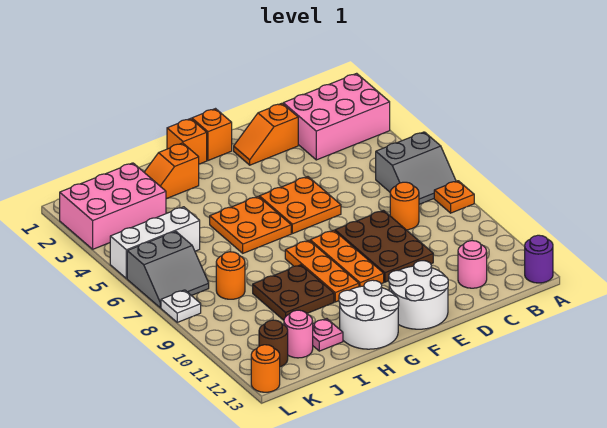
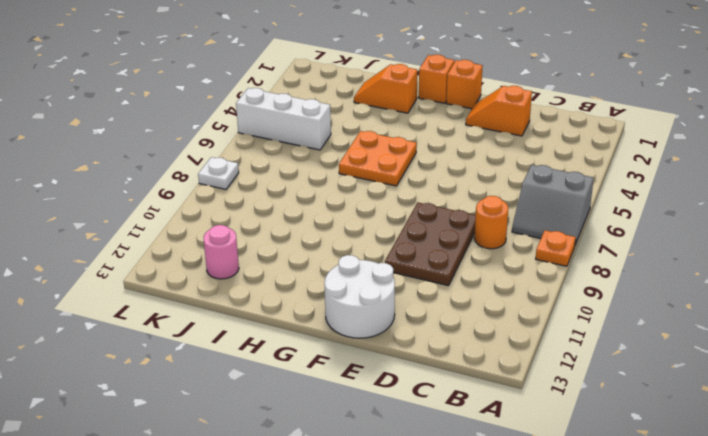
none -> pink brick A2:C3 level 1
none -> purple round brick A13 level 1
none -> pink round brick C12 level 1

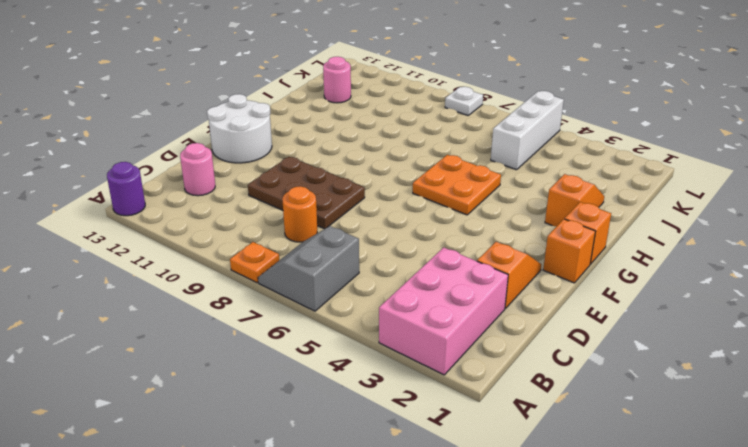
none -> orange plate E5:F6 level 1
none -> orange plate F8:F10 level 1
none -> orange plate G8:G10 level 1

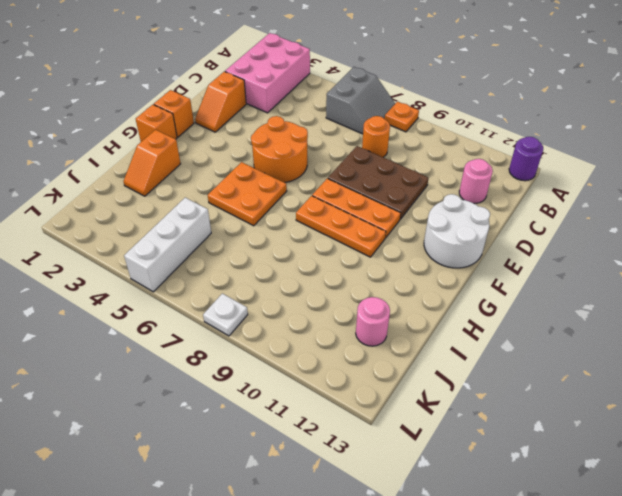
orange round brick E5:F6 level 1 -> orange plate E5:F6 level 1
none -> white round brick G12:H13 level 1
none -> brown plate H9:I10 level 1
none -> pink plate I12 level 1

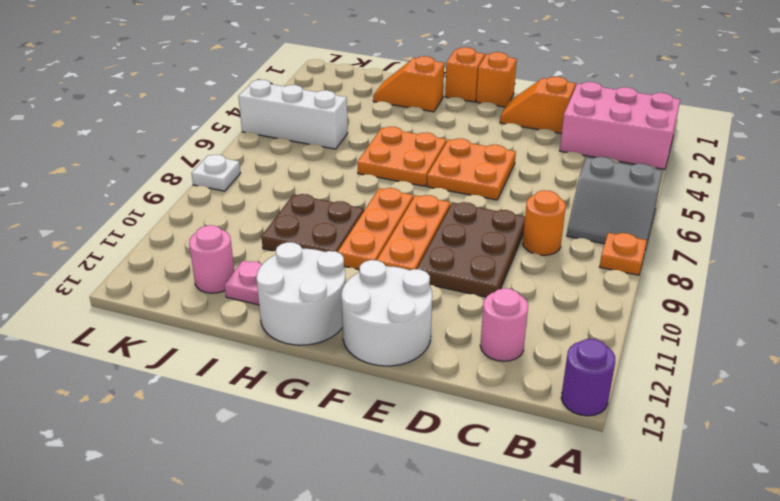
none -> pink brick J2:L3 level 1
none -> orange round brick J8 level 1
none -> grey slope K6:L7 level 1 top 6

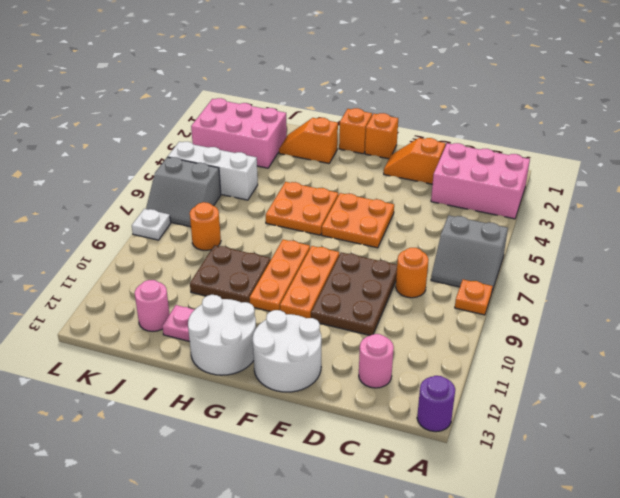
none -> brown round brick K12 level 1
none -> orange round brick L13 level 1

